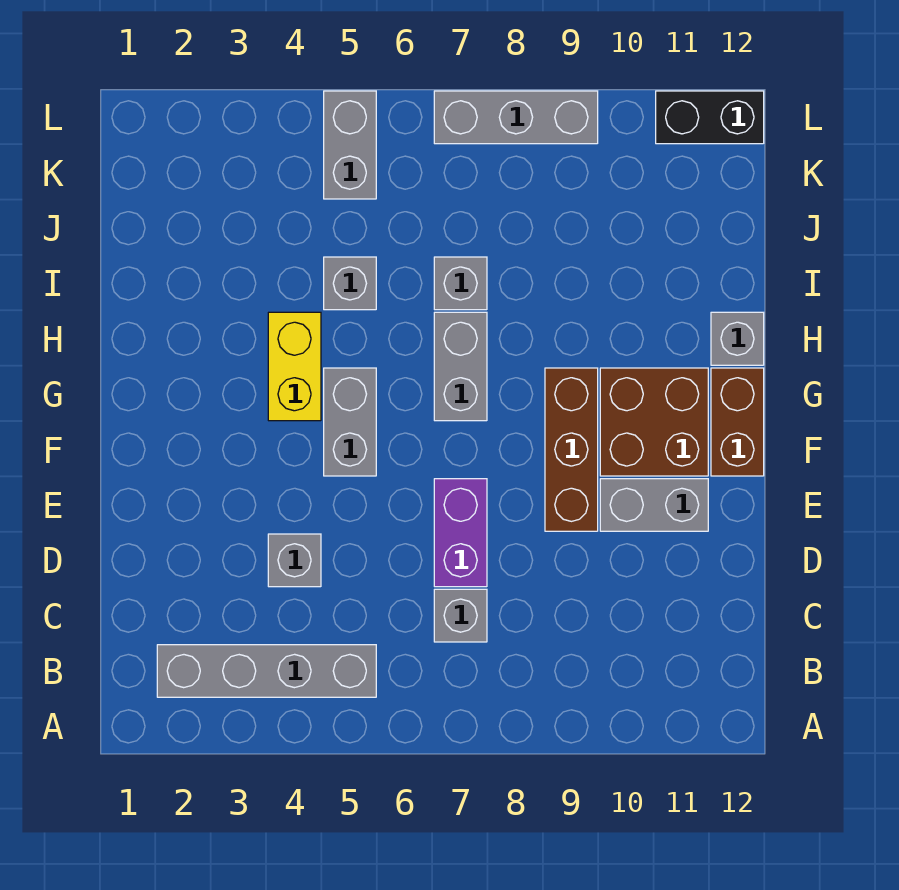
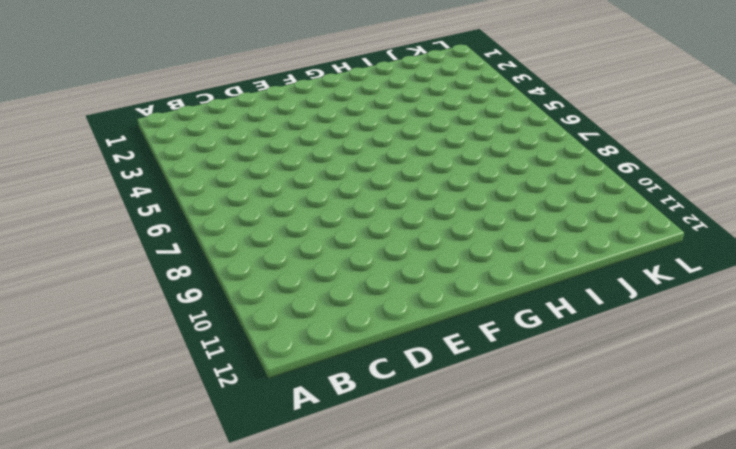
none -> grey brick B2:B5 level 1
none -> grey brick C7 level 1
none -> grey brick D4 level 1

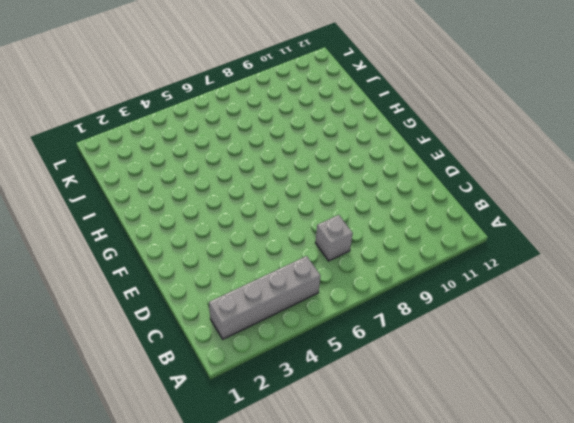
none -> grey brick D4 level 1
none -> purple brick D7:E7 level 1
none -> brown brick E9:G9 level 1

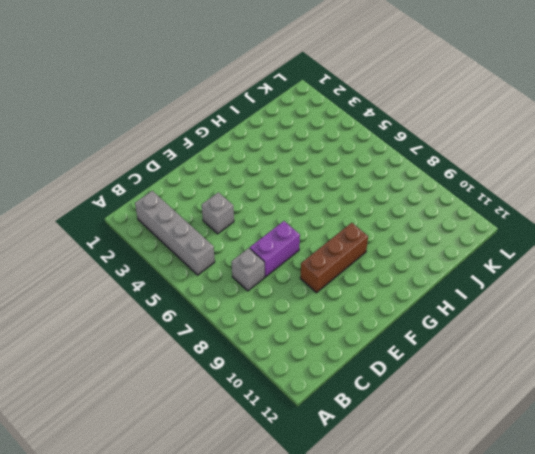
none -> grey brick E10:E11 level 1
none -> grey brick F5:G5 level 1
none -> brown brick F10:G11 level 1

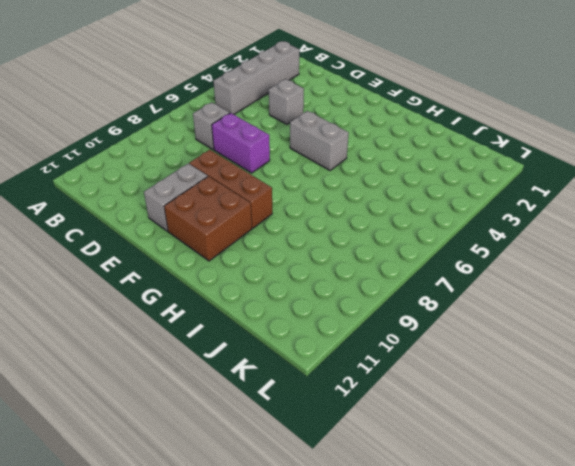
none -> brown brick F12:G12 level 1
none -> yellow brick G4:H4 level 1
none -> grey brick G7:H7 level 1

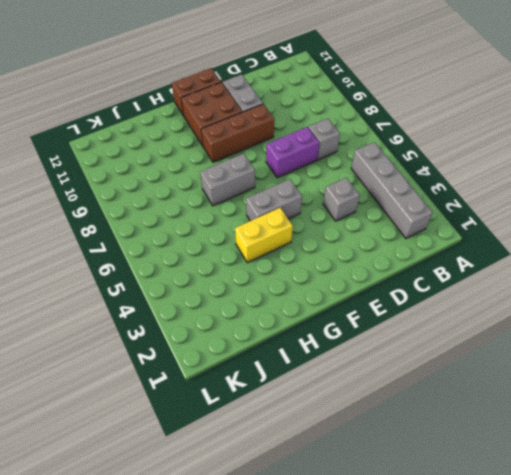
none -> grey brick H12 level 1
none -> grey brick I5 level 1
none -> grey brick I7 level 1

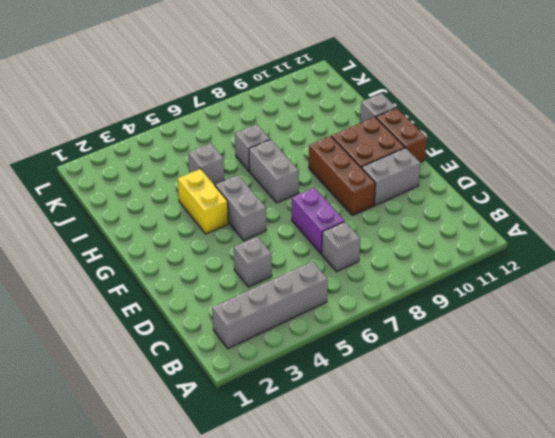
none -> grey brick K5:L5 level 1
none -> grey brick L7:L9 level 1
none -> black brick L11:L12 level 1

